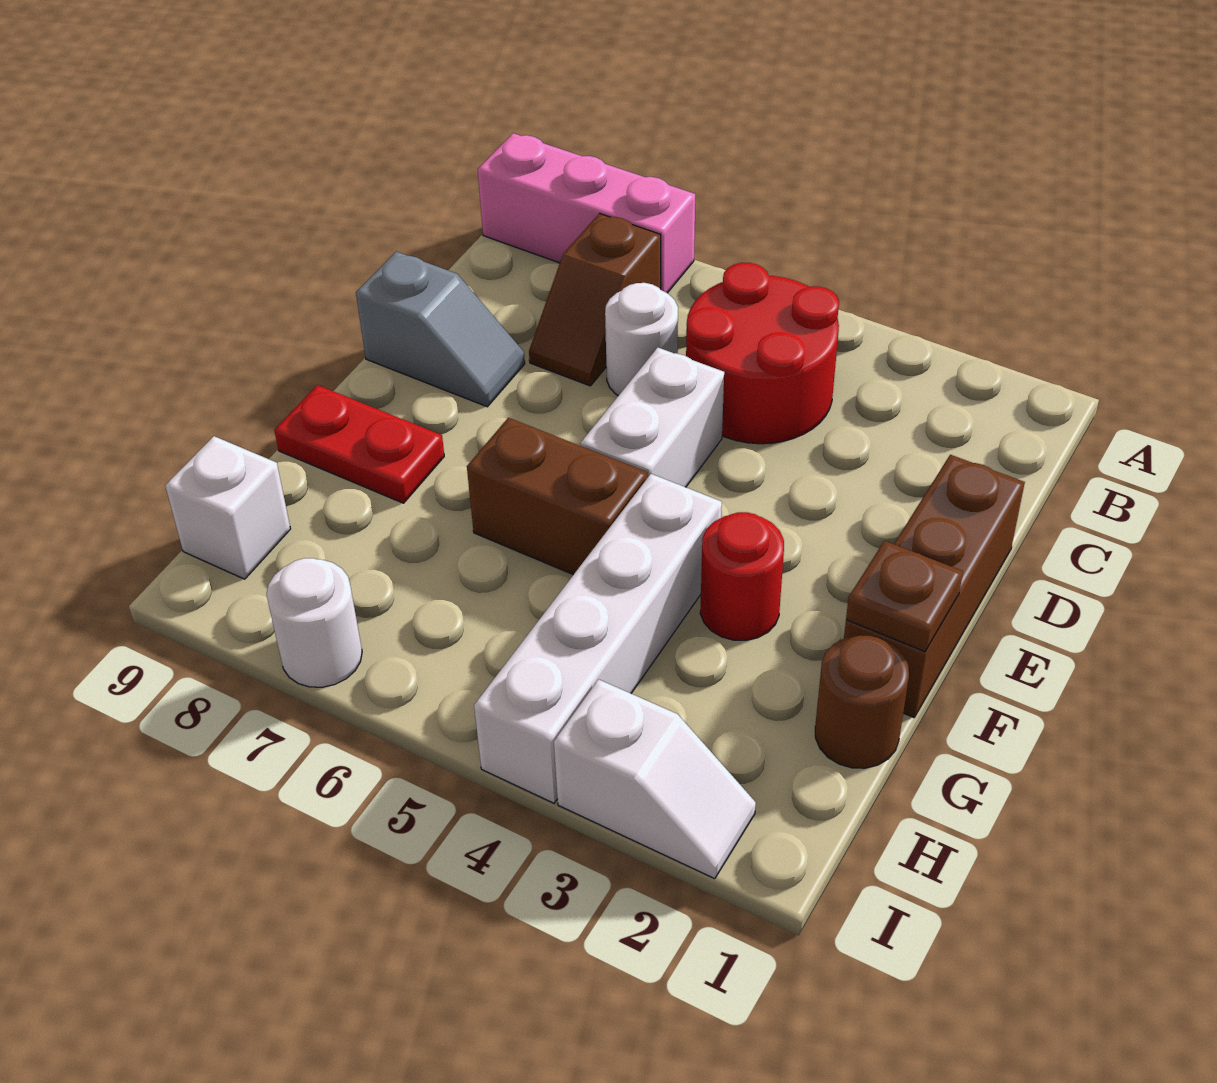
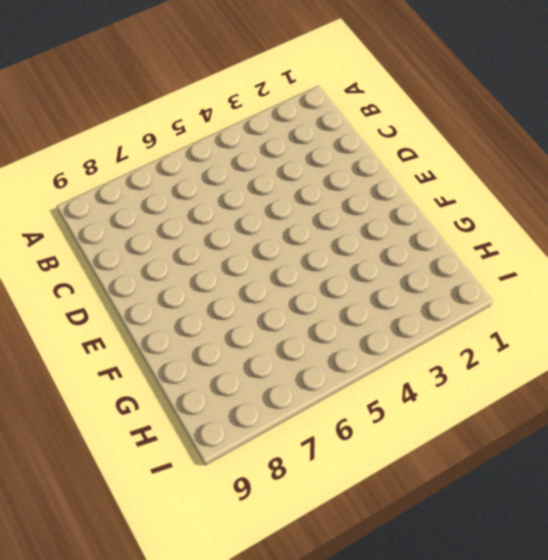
none -> pink brick A7:A9 level 1
none -> red round brick B4:C5 level 1
none -> brown slope B7:C7 level 1 top B

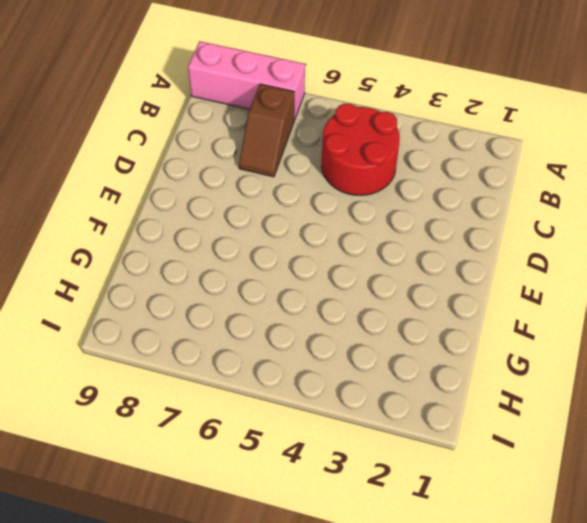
none -> white round brick C6 level 1
none -> brown brick D1:F1 level 1
none -> white brick D5:E5 level 1

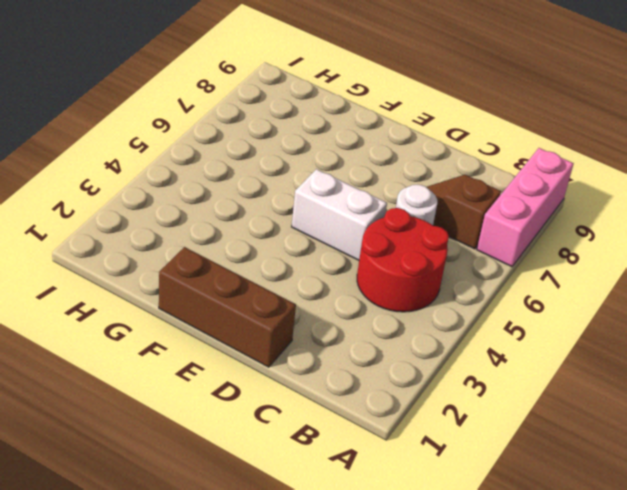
none -> grey slope D8:D9 level 1 top 9
none -> red round brick F3 level 1
none -> white brick F4:I4 level 1

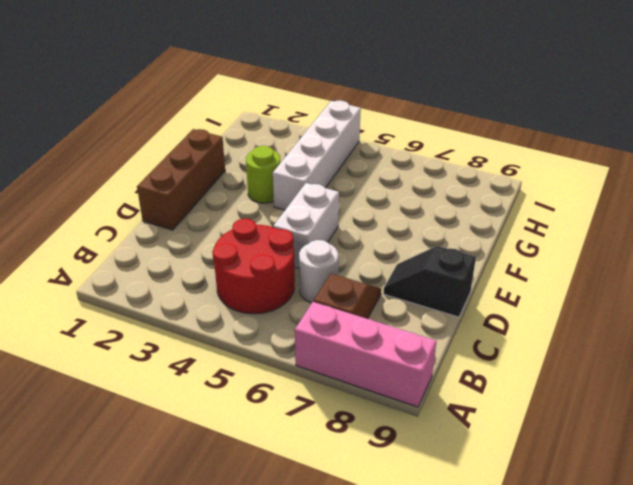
black slope D8:D9 level 1 top 9 -> grey slope D8:D9 level 1 top 9
lime round brick F3 level 1 -> red round brick F3 level 1
none -> brown brick F5:F6 level 1
none -> red plate F8:F9 level 1
none -> brown round brick G1 level 1

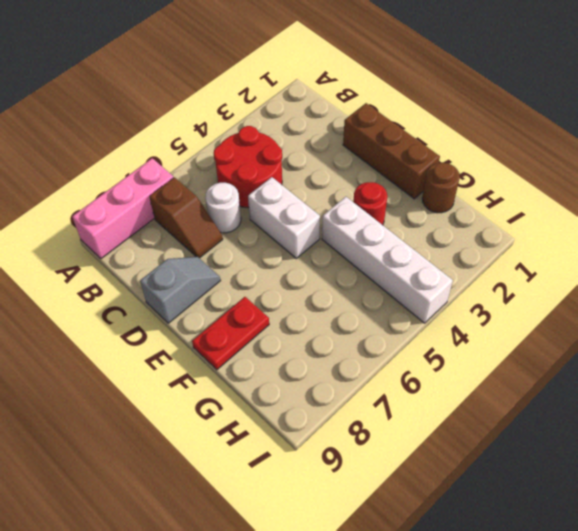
none -> brown brick F5:F6 level 1
none -> white brick H9 level 1
none -> white slope I2:I3 level 1 top 3

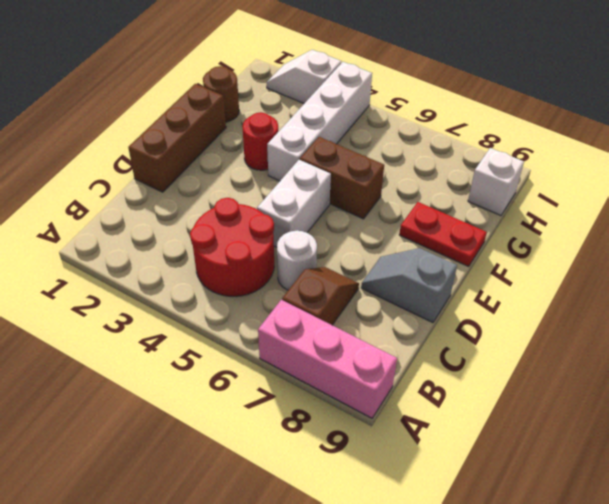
none -> white round brick I7 level 1
none -> brown plate F1 level 2

